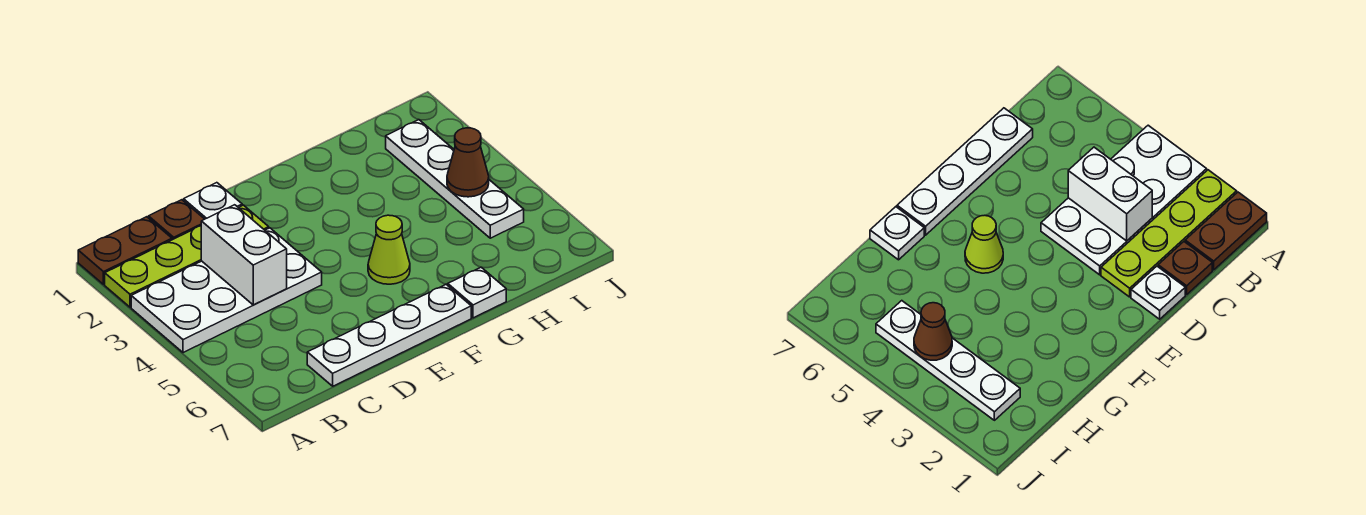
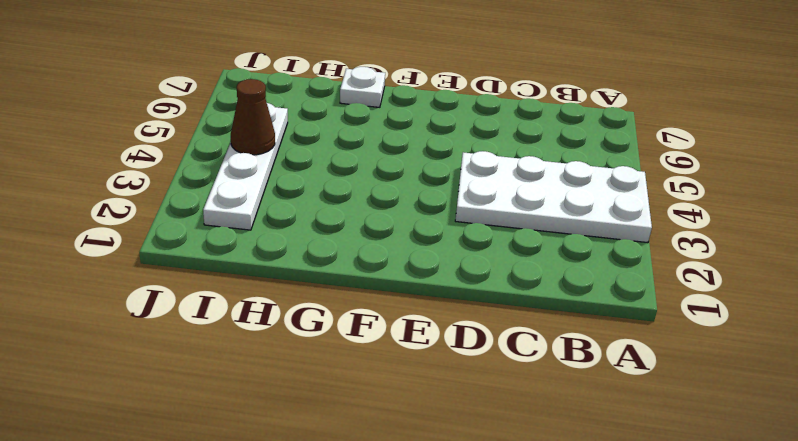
none -> brown plate A1:B1 level 1
none -> lime plate A2:D2 level 1

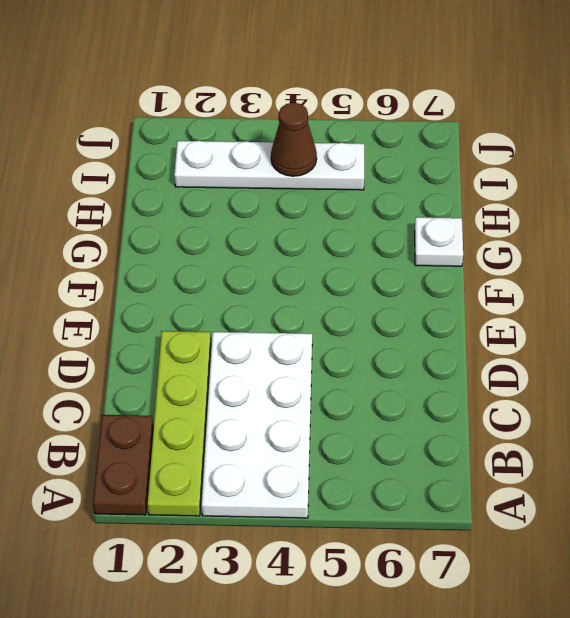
none -> brown plate C1 level 1
none -> white plate C7:F7 level 1

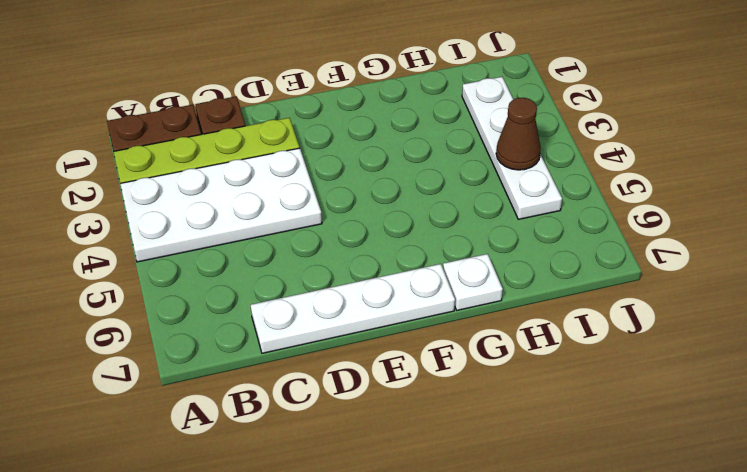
none -> white plate D1 level 1
none -> lime cone F5 level 1

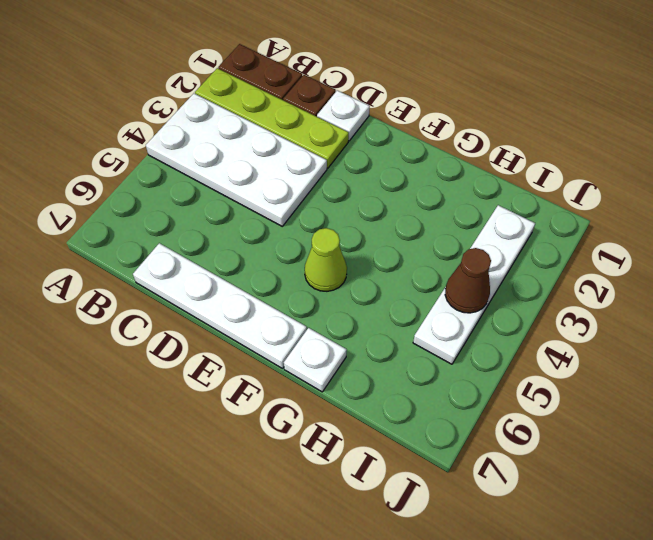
none -> white brick C3:C4 level 2

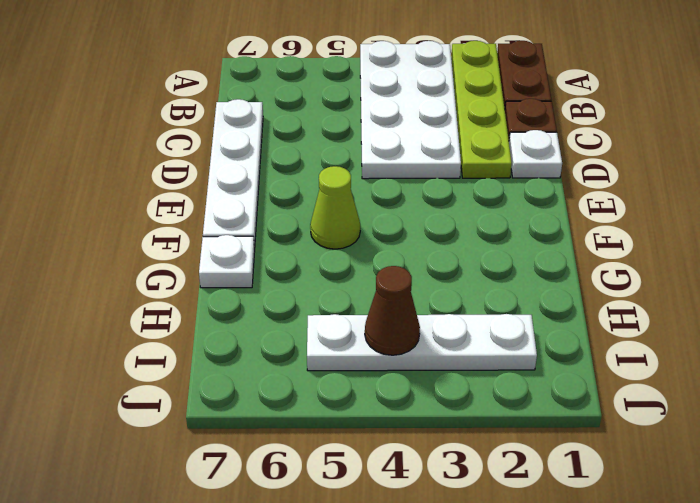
none -> white brick C3:C4 level 2

